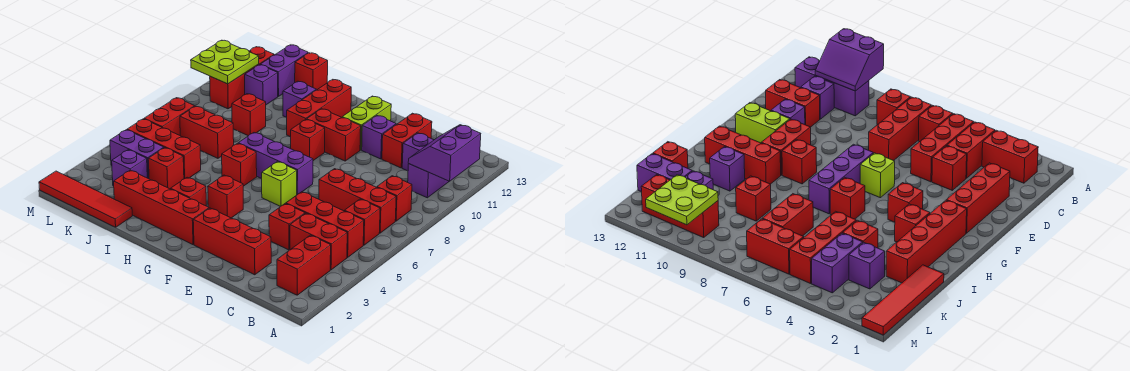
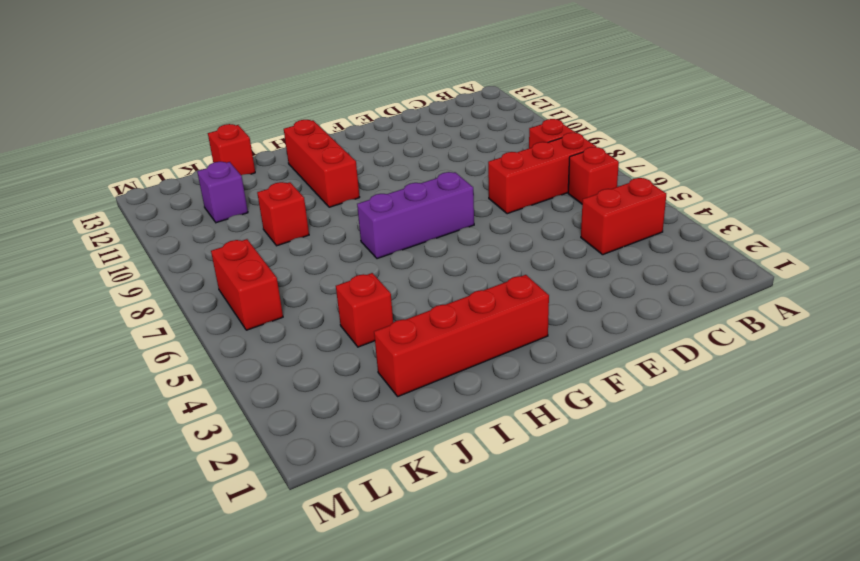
none -> red brick B2:B3 level 1
none -> red brick B5:D5 level 1
none -> purple brick B10:B12 level 1
none -> purple brick C11 level 1

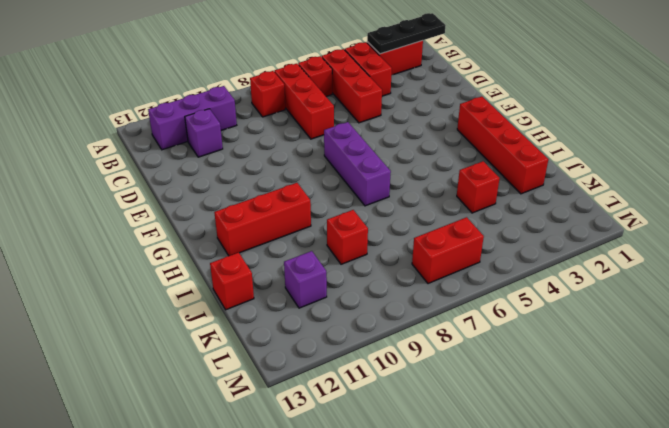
black plate B1:B3 level 2 -> none
none -> red brick D2:F2 level 1
none -> red brick D4 level 1
none -> red brick D11:D12 level 1
none -> purple brick E11 level 1

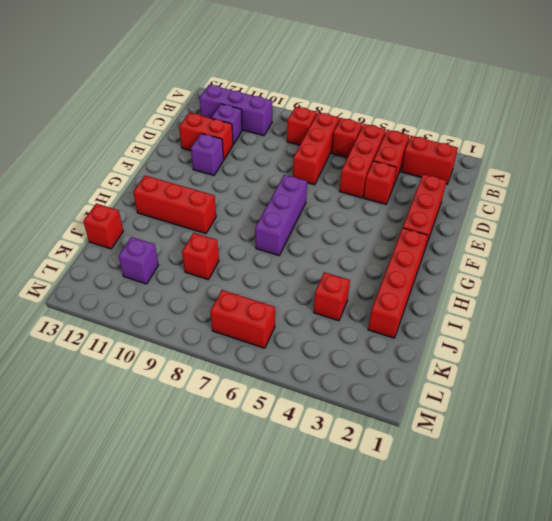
none -> lime brick F6 level 1
none -> red brick F10:G10 level 1
none -> lime brick F11:F12 level 1
none -> red brick G4 level 1

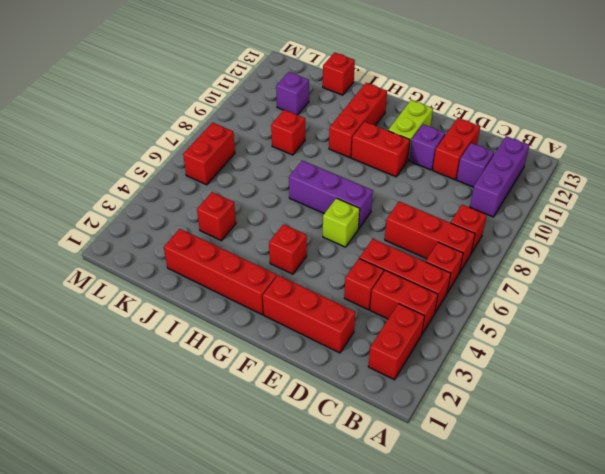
none -> red brick G9 level 1
none -> red brick H3 level 1
none -> red brick H6 level 1
none -> purple brick I11 level 1

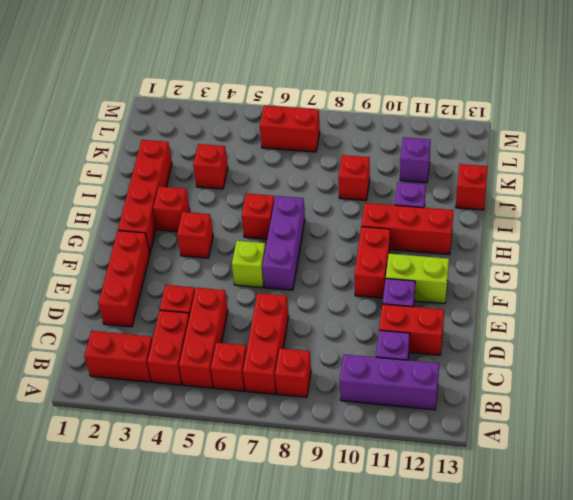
none -> red brick G9 level 1
none -> red tile J1:M1 level 1
none -> red brick J5:L5 level 1
none -> red brick J7:K7 level 1

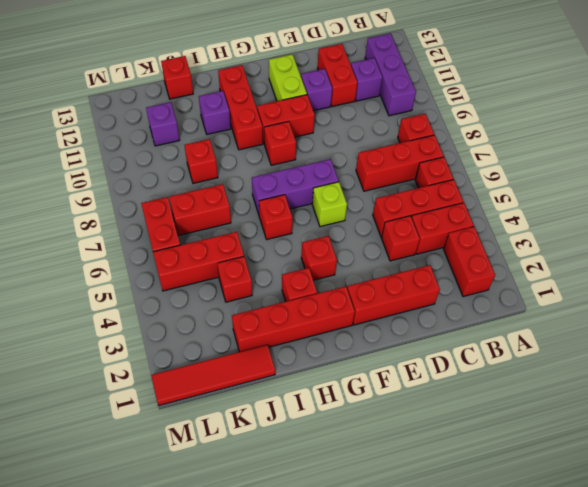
none -> purple brick K3 level 1
none -> purple brick K4:L4 level 1
none -> purple brick K12:K13 level 1
none -> red brick L10:L12 level 1

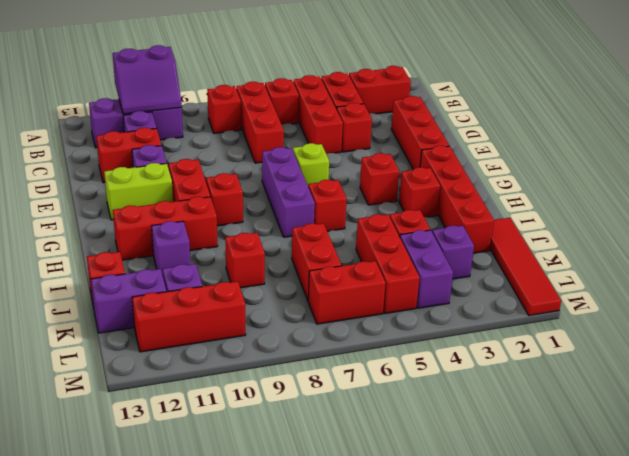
none -> lime plate L10:M11 level 2

